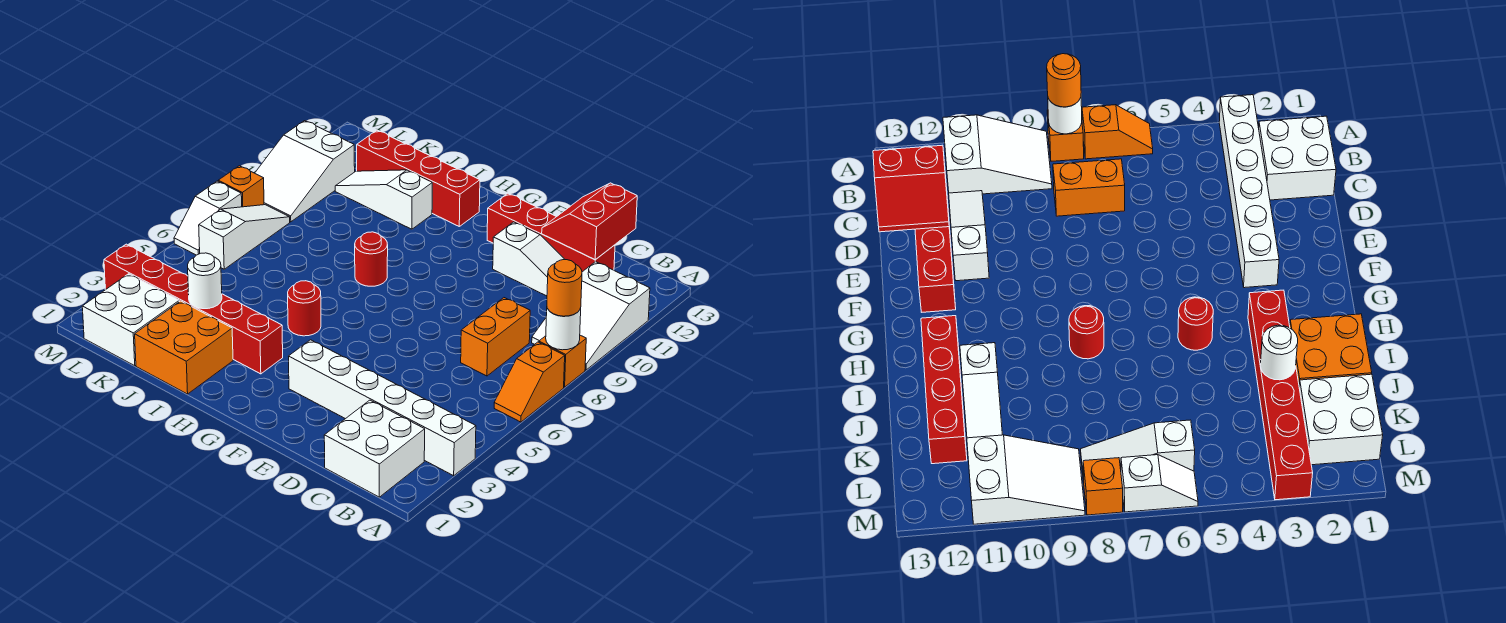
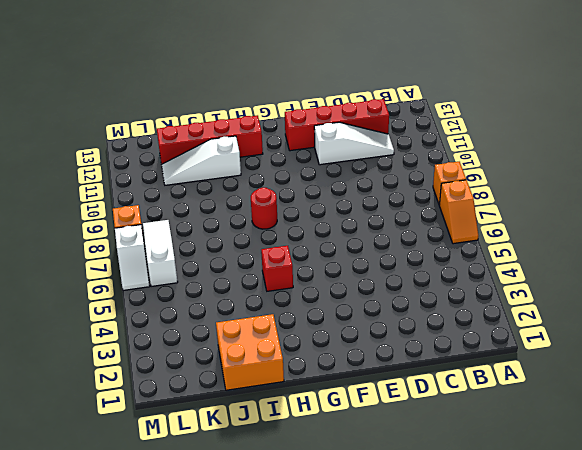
red brick H5 level 1 -> red round brick H5 level 1
none -> white brick A3:F3 level 1
none -> white slope A9:B11 level 1 top 11
none -> white brick B1:C2 level 1

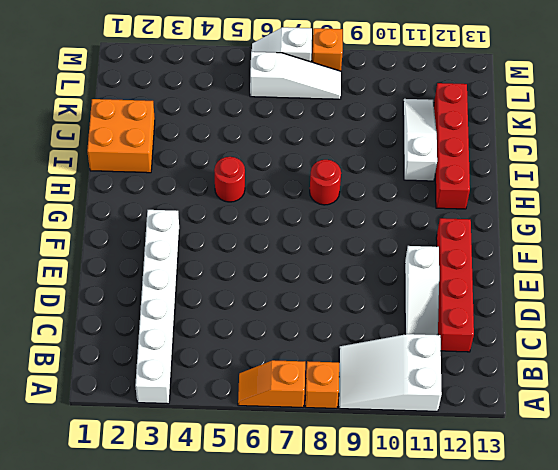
none -> white brick B1:C2 level 1
none -> orange brick C7:C8 level 1
none -> red brick H3:M3 level 1

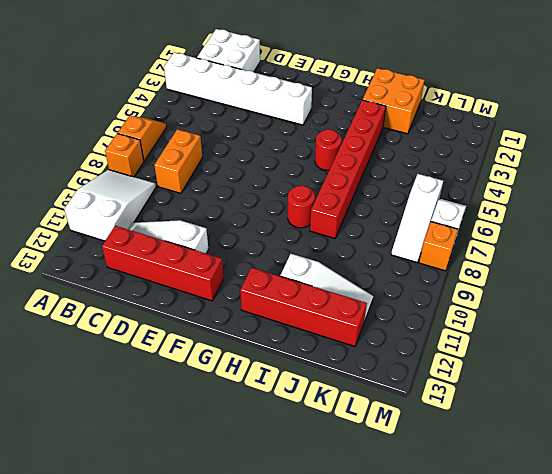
red brick I3:I8 level 1 -> red brick H3:M3 level 1
none -> white brick K1:L2 level 1
none -> white slope L9:M11 level 1 top 11
none -> white round brick A8 level 2

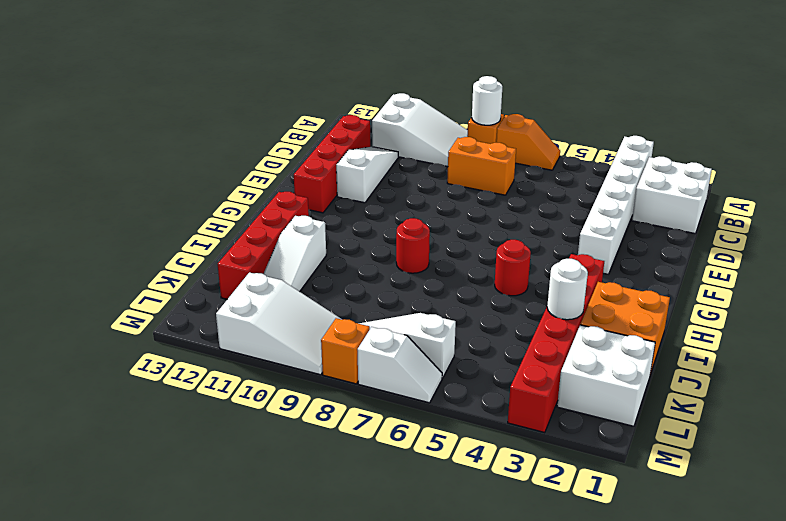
none -> red slope C12:D13 level 2 top C
none -> orange round brick A8 level 3

